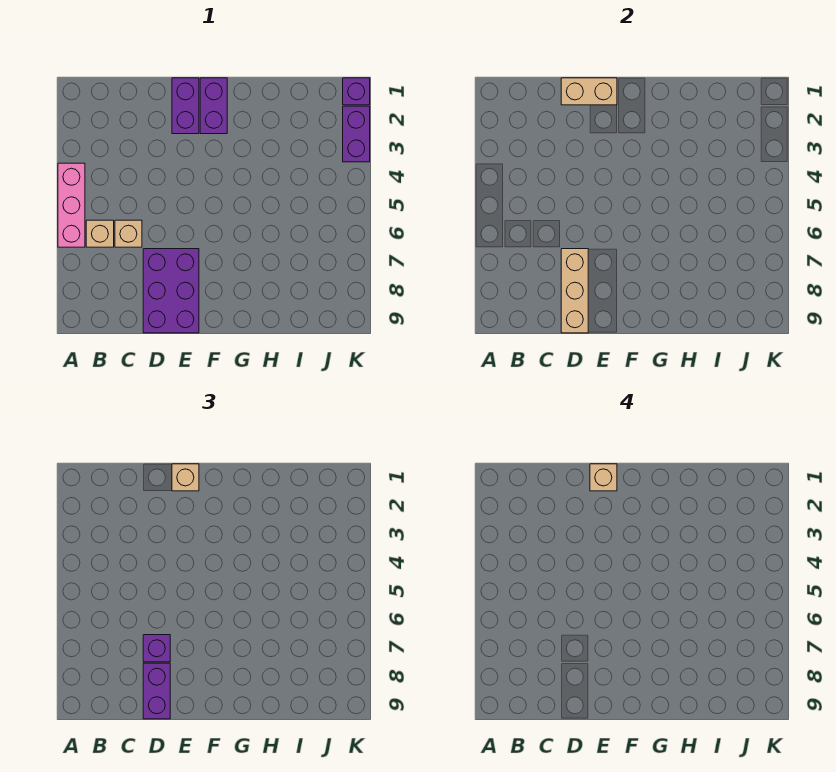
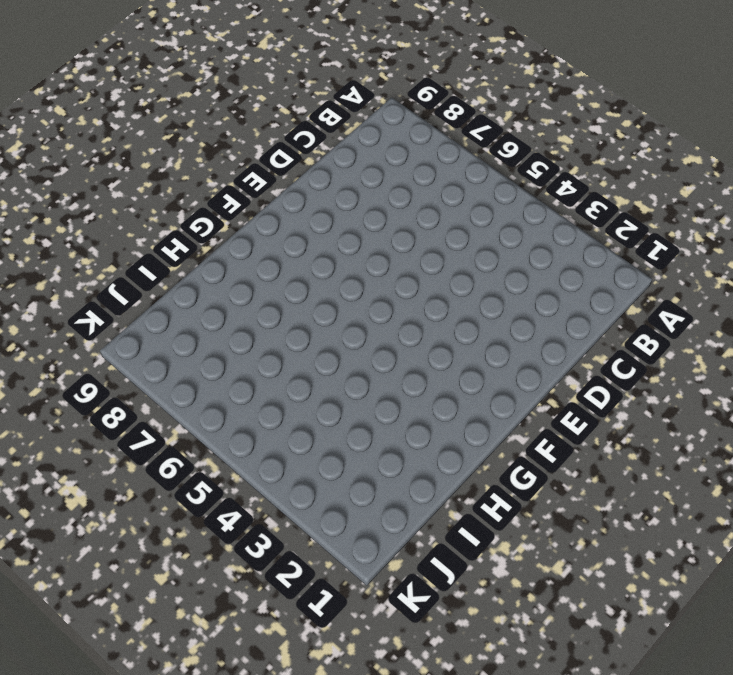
none -> pink brick A4:A6 level 1
none -> tan brick B6 level 1
none -> tan brick C6 level 1

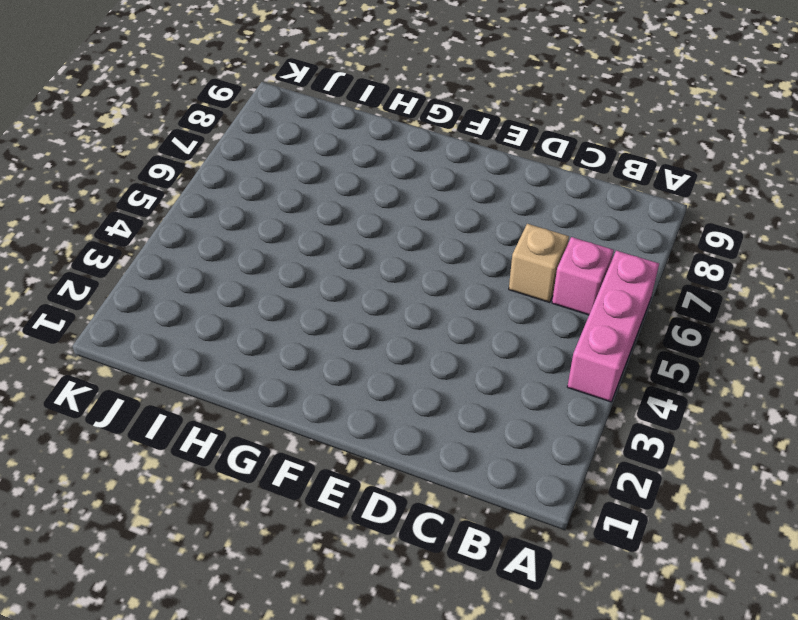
pink brick B6 level 1 -> tan brick B6 level 1
none -> purple brick D7:E9 level 1
none -> purple brick E1:E2 level 1
none -> purple brick F1:F2 level 1

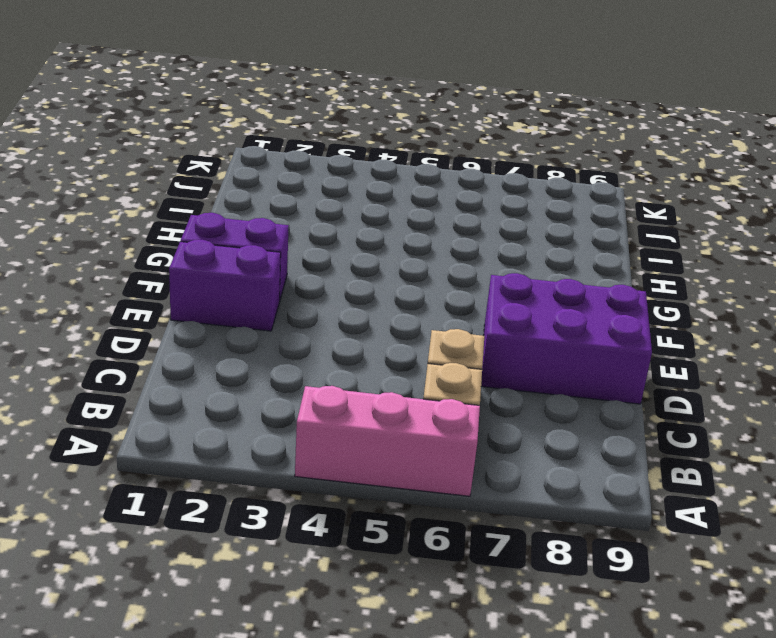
none -> purple brick K1 level 1
none -> purple brick K2:K3 level 1
none -> tan brick D1:E1 level 2

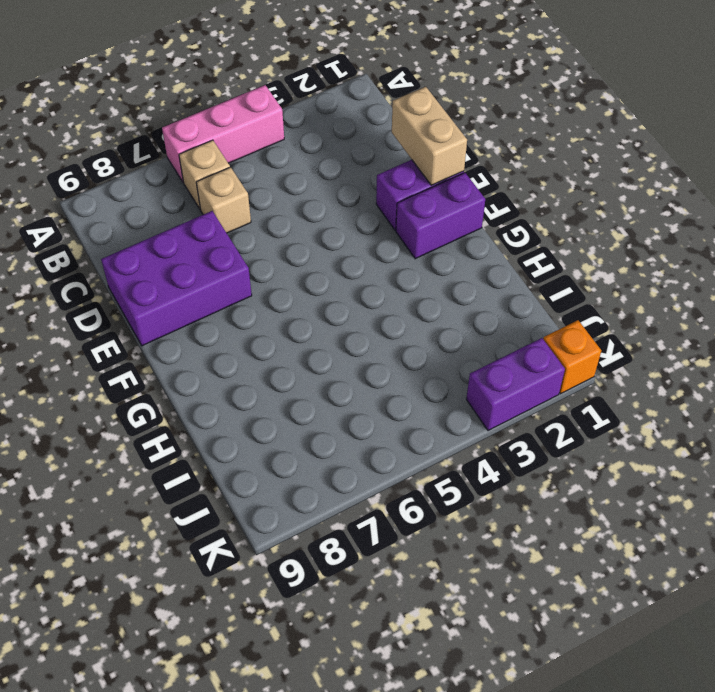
orange brick K1 level 1 -> purple brick K1 level 1
none -> tan brick D7:D9 level 2
none -> purple brick D7 level 3
none -> purple brick D8:D9 level 3

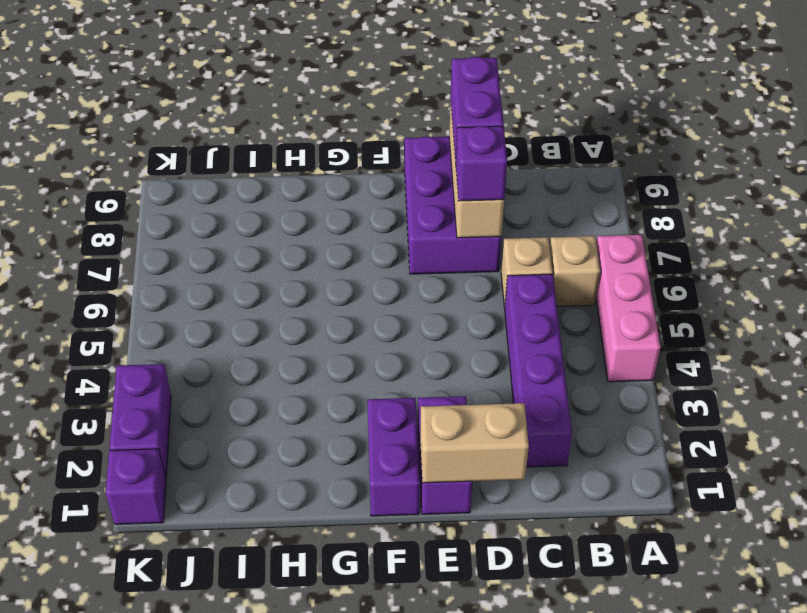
purple brick C2:C5 level 1 -> none
none -> tan brick E1 level 3
none -> tan brick E1 level 4

